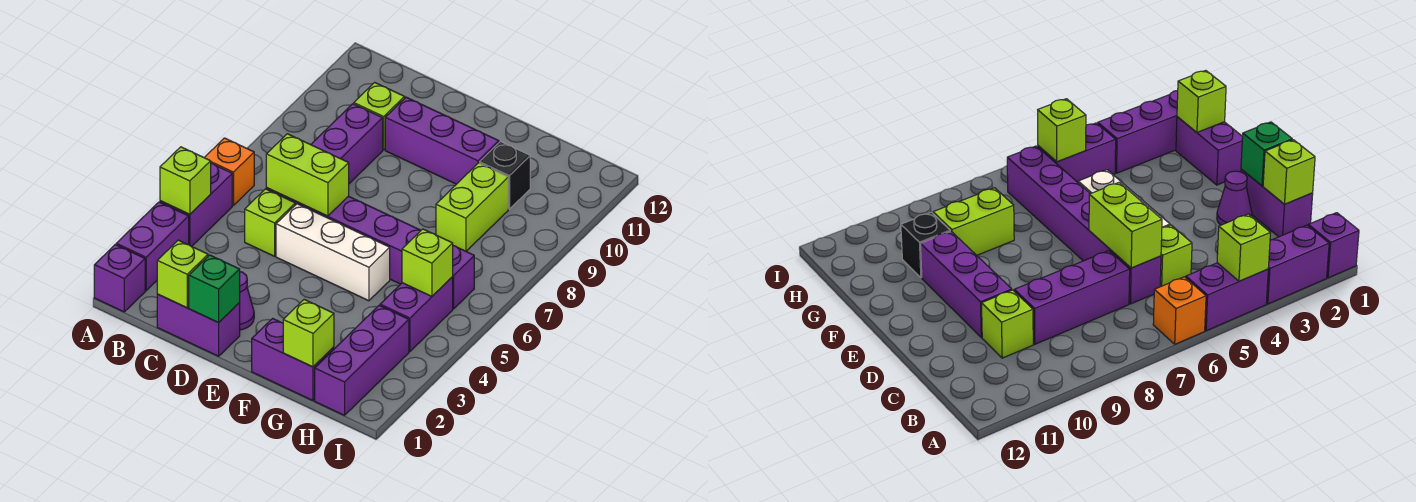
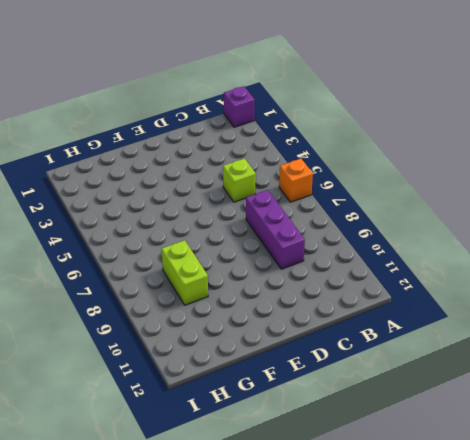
none -> purple brick A2:A3 level 1
none -> purple brick A4:A5 level 1
none -> purple brick C1:D1 level 1

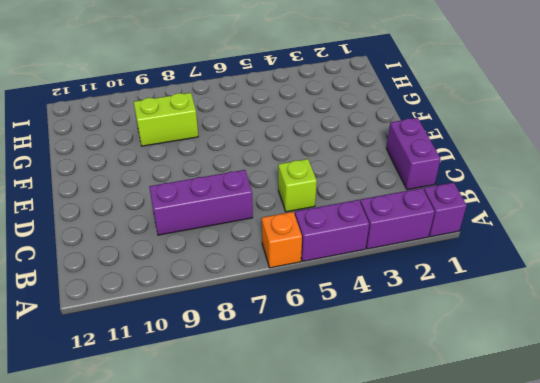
none -> purple brick C6:H6 level 1
none -> lime brick C10 level 1
none -> purple cone D2 level 1

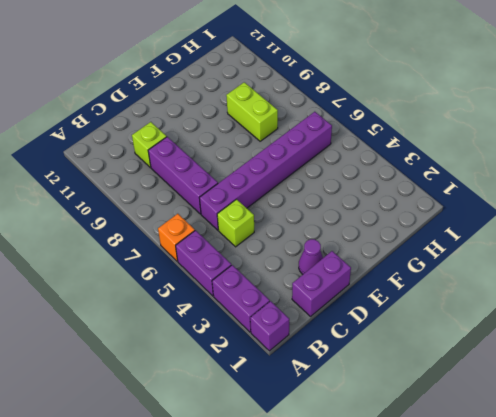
none -> white brick D5:F5 level 1
none -> purple brick D10:F10 level 1
none -> purple brick F1:G1 level 1

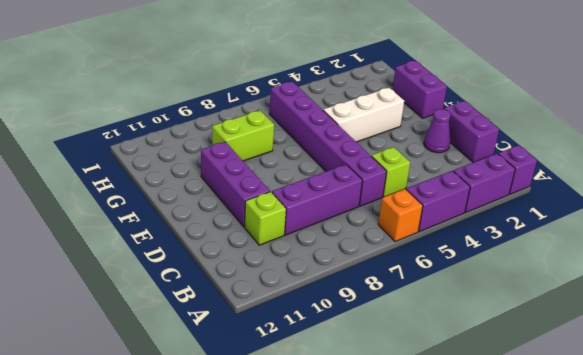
white brick F3:F5 level 1 -> white brick D5:F5 level 1
none -> black brick G10 level 1
none -> purple brick H1:H3 level 1
none -> purple brick H4:H5 level 1

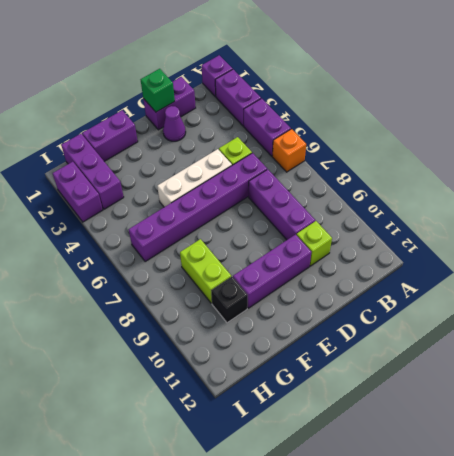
purple brick I2:I3 level 1 -> purple brick H4:H5 level 1
none -> lime brick A4 level 2
none -> lime brick C1 level 2
none -> lime brick C6:D6 level 2

